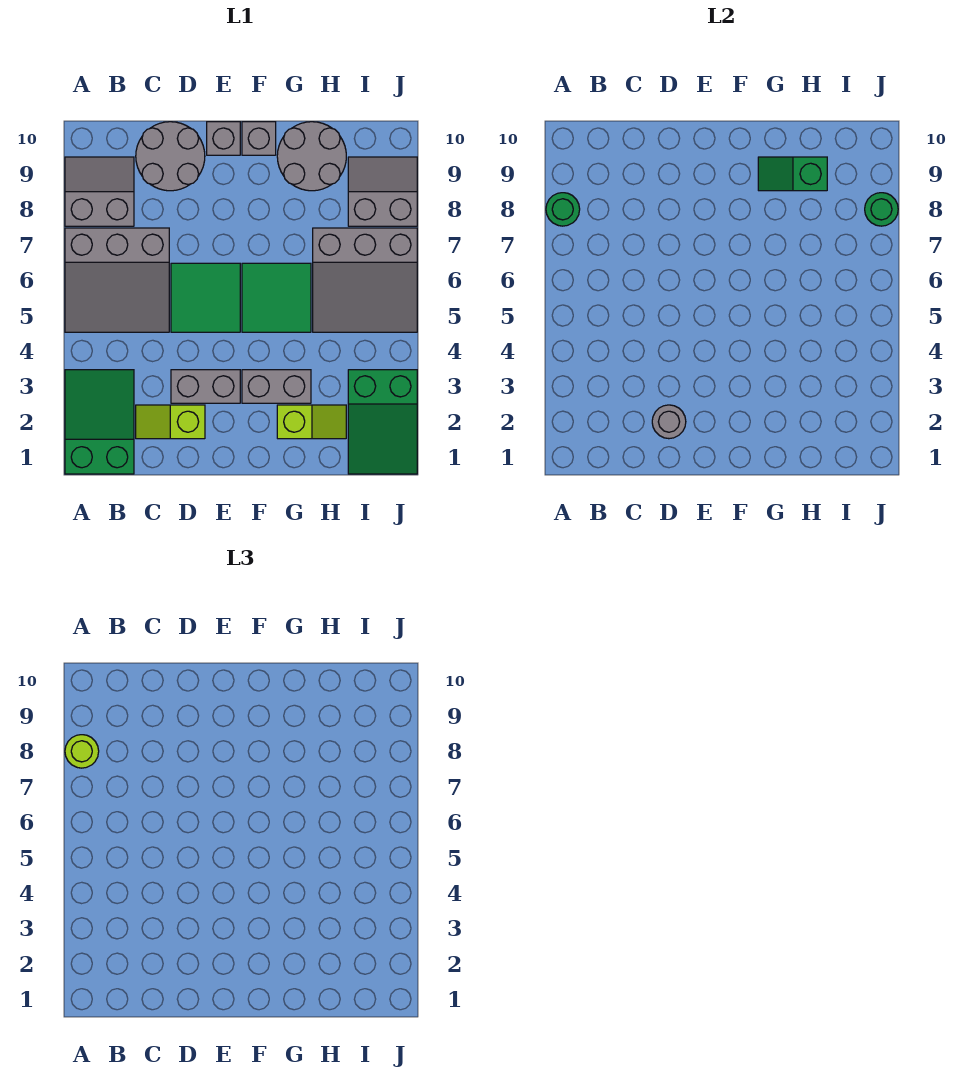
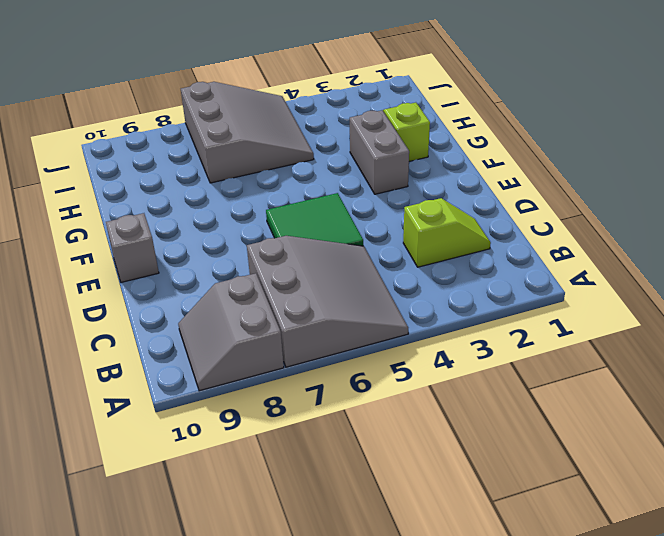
lime slope C2:C3 level 1 top 3 -> lime slope C2:D2 level 1 top D
none -> green slope A1:B3 level 1 top 1
none -> grey round brick C9:D10 level 1
none -> grey brick D3:E3 level 1

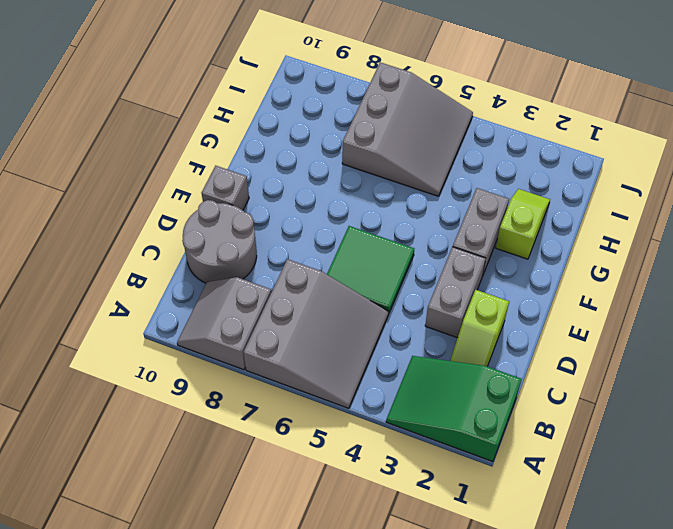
none -> green tile F5:G6 level 1
none -> grey brick F10 level 1
none -> grey round brick G9:H10 level 1

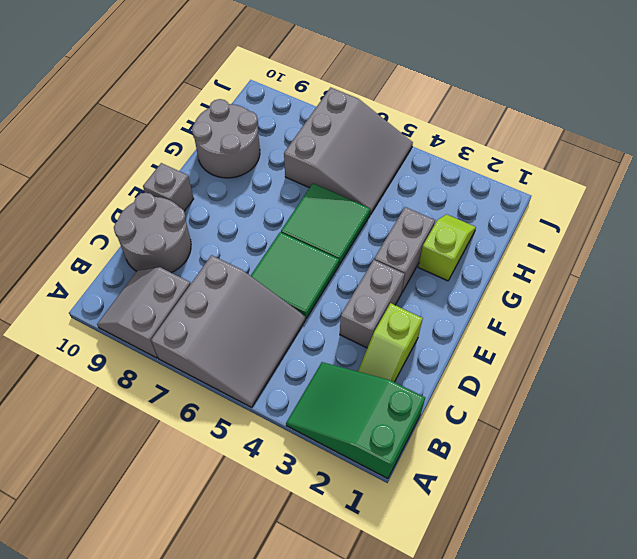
none -> grey brick F10 level 1
none -> green slope I1:J3 level 1 top 3
none -> grey slope I8:J9 level 1 top 8

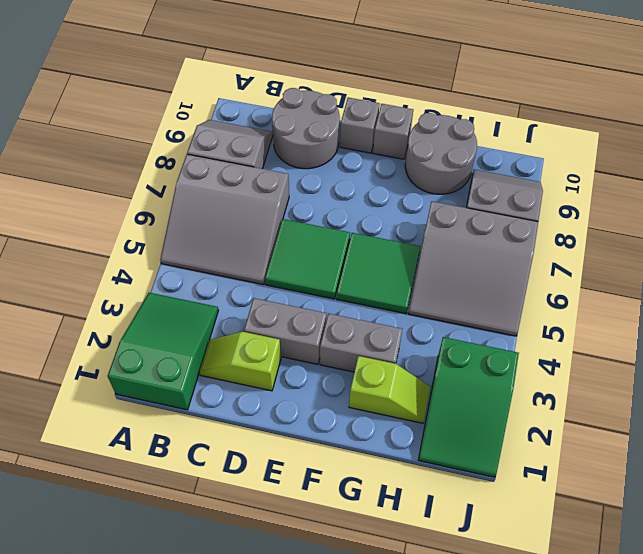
none -> green round brick A8 level 2
none -> grey round brick D2 level 2
none -> green slope G9:H9 level 2 top H

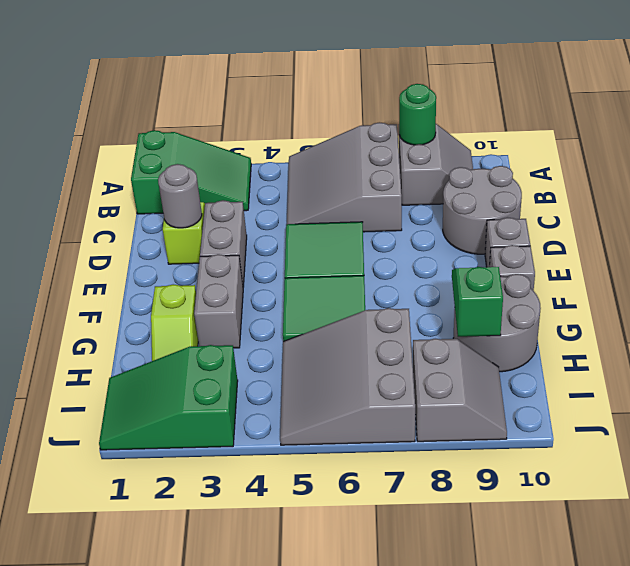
none -> green round brick J8 level 2
none -> lime round brick A8 level 3

